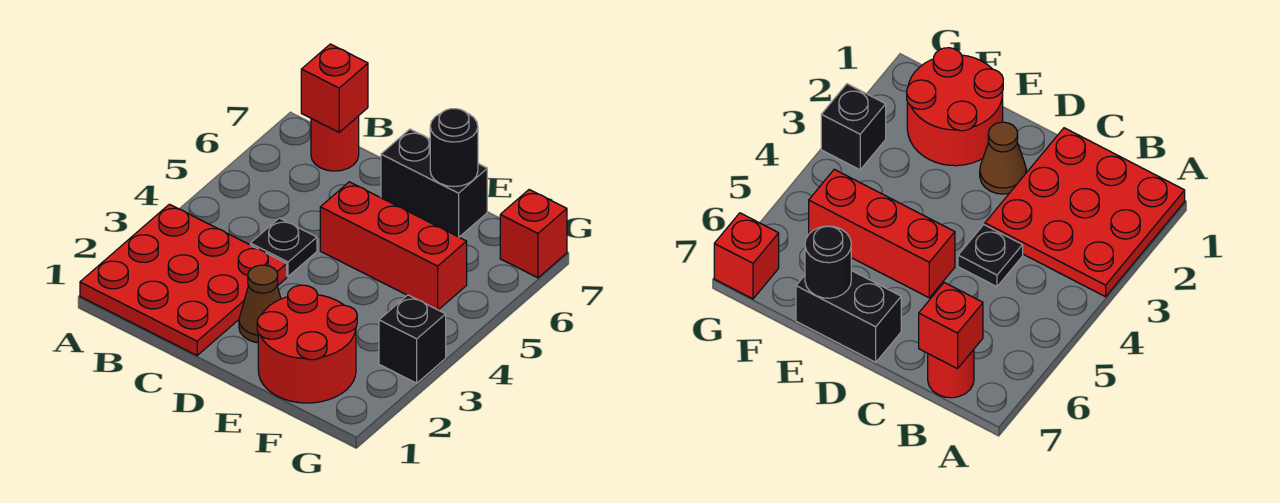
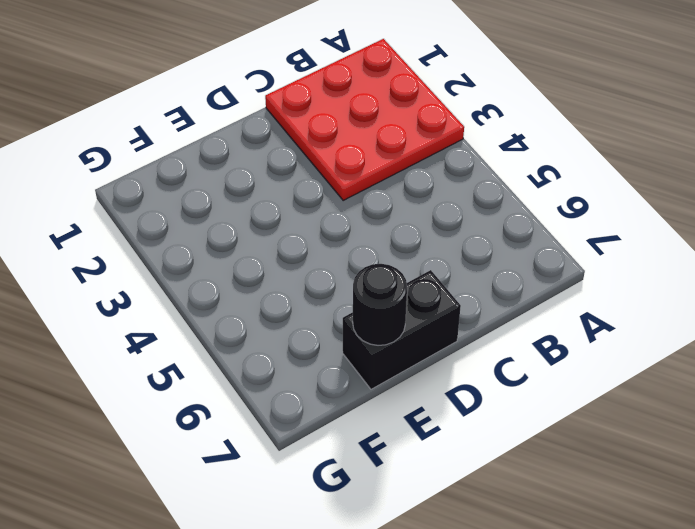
none -> red round brick B7 level 1
none -> black plate C4 level 1

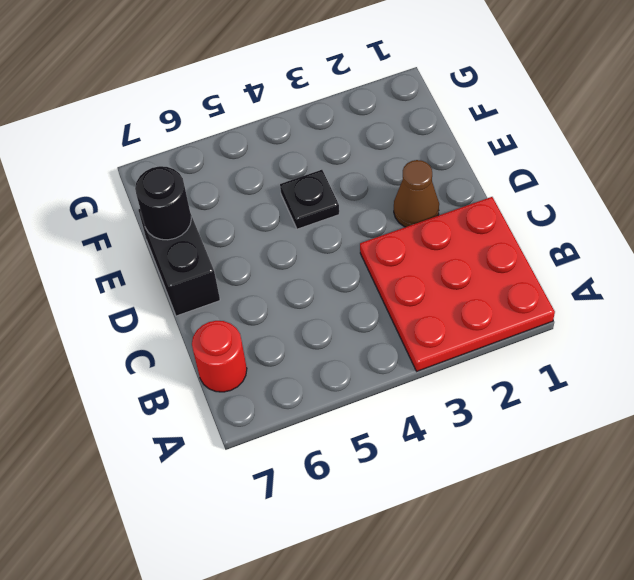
black plate E4 level 1 -> black plate C4 level 1
none -> red brick D5:F5 level 1
none -> red round brick E1:F2 level 1

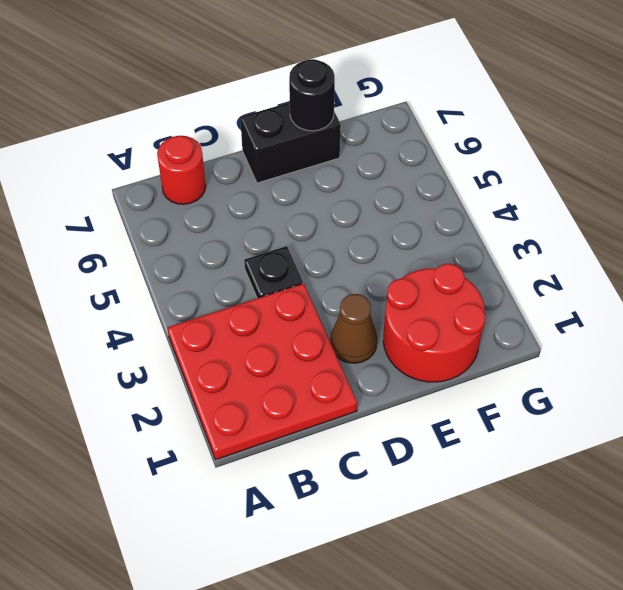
none -> red brick D5:F5 level 1
none -> black brick G3 level 1

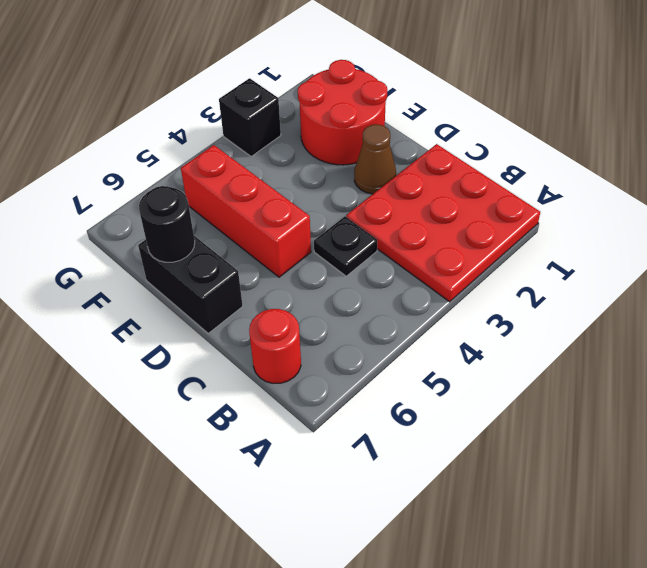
none -> red brick G7 level 1
none -> red brick B7 level 2

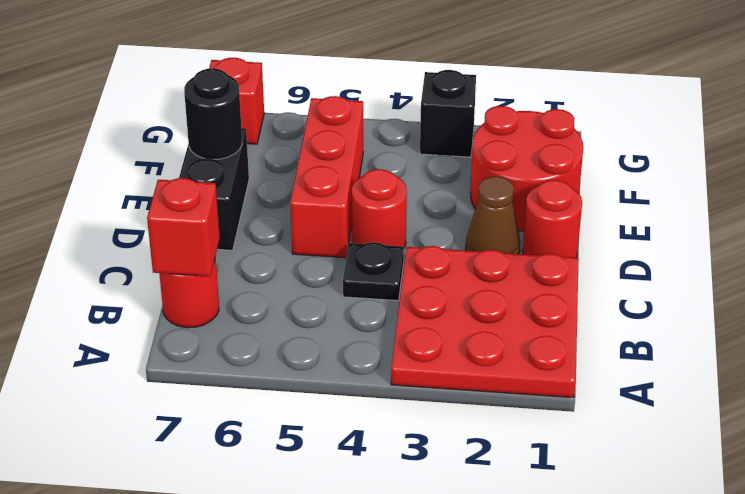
red round brick D1 level 1 -> none
red round brick D4 level 1 -> none

